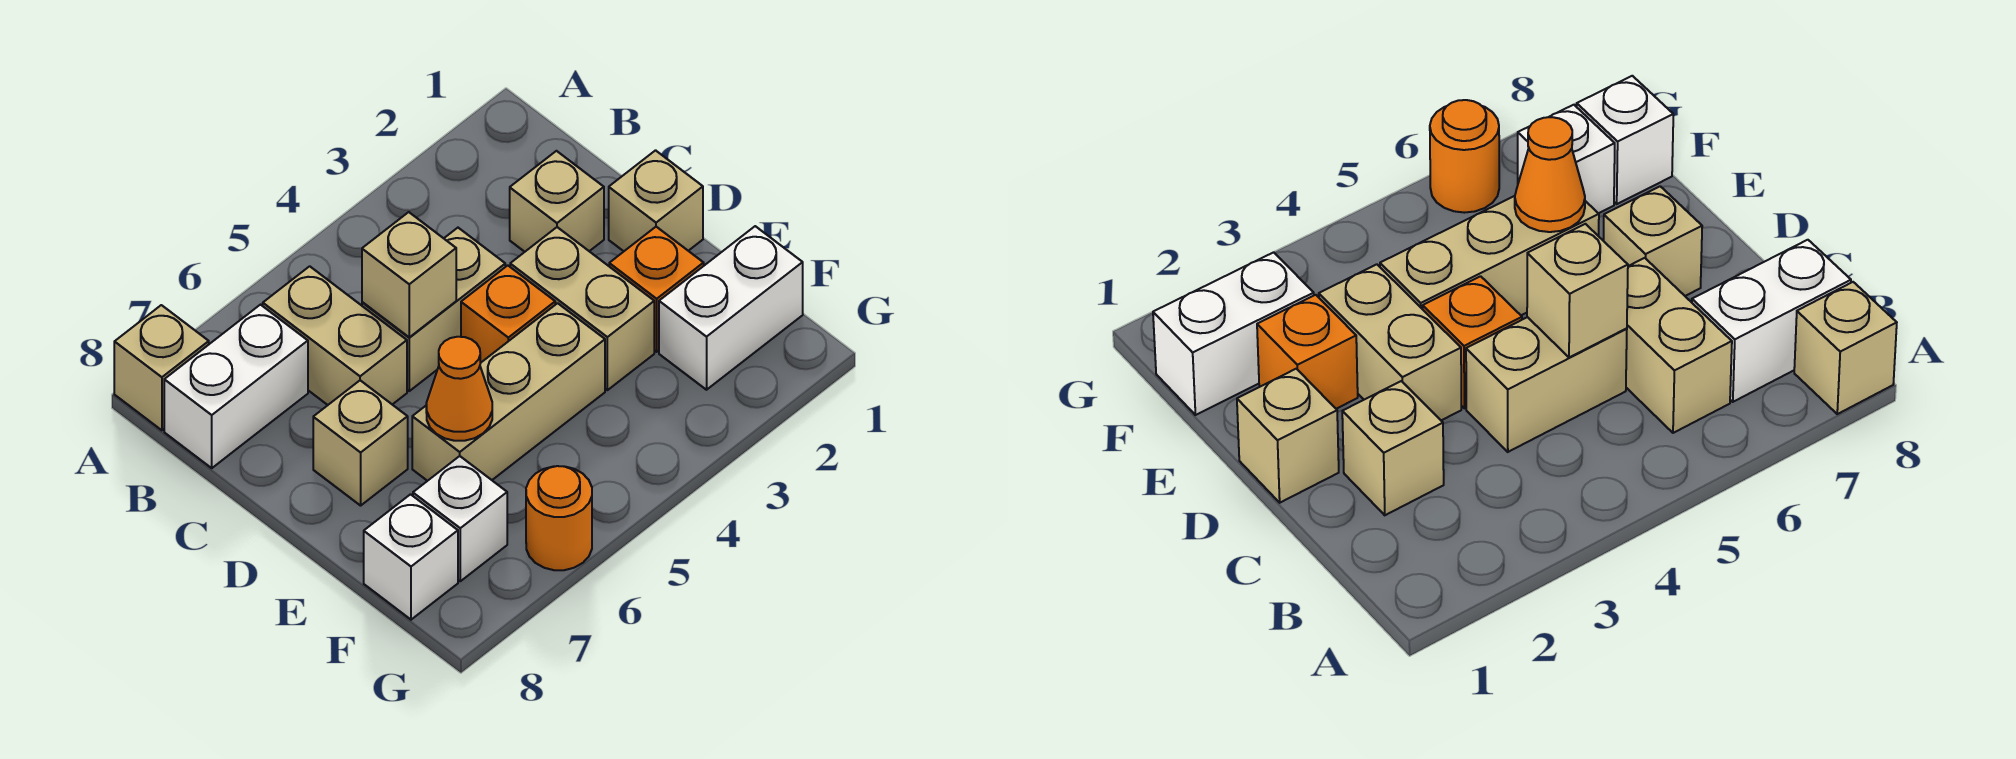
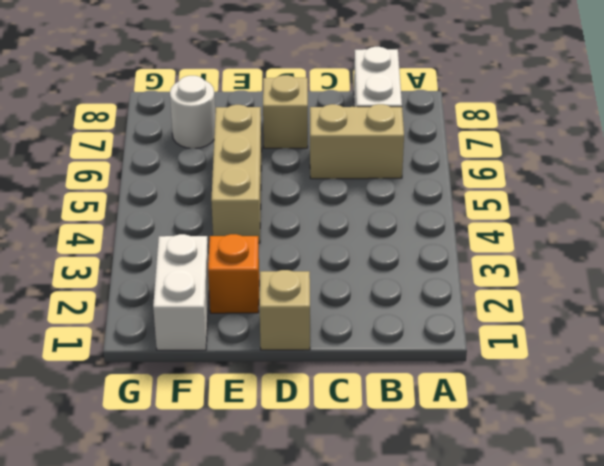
white round brick F7 level 1 -> white brick F7 level 1
none -> tan brick A8 level 1
none -> tan brick C2 level 1
none -> tan brick C4:C5 level 1

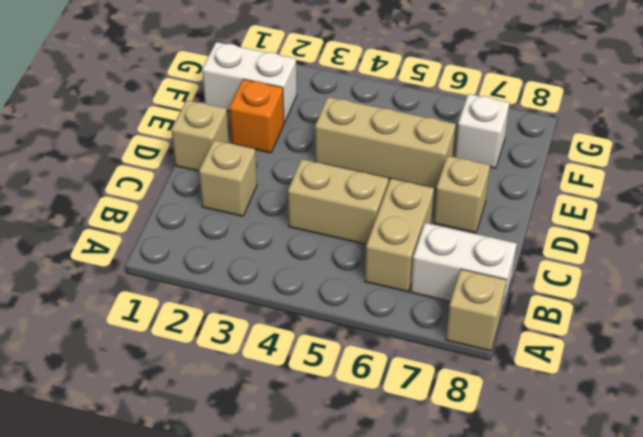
none -> tan brick D3:E3 level 1
none -> orange brick D4 level 1
none -> white brick F8 level 1

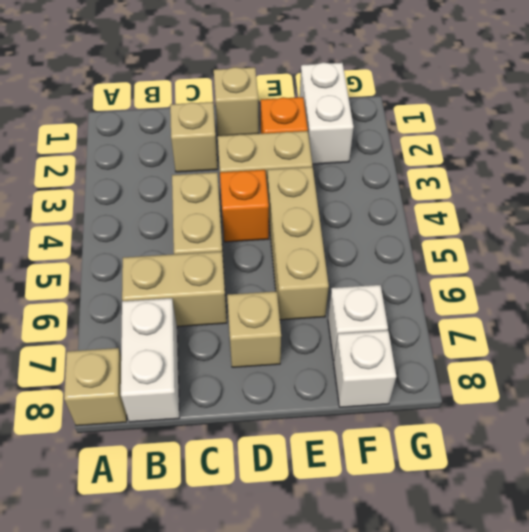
none -> orange round brick G6 level 1
none -> tan brick C5 level 2
none -> orange cone E6 level 2

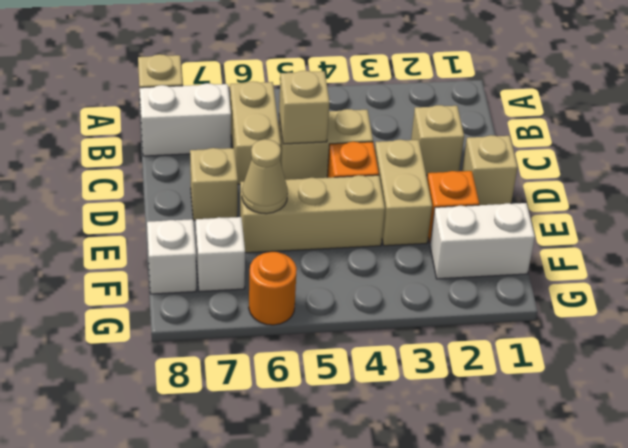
tan cone E6 level 2 -> orange cone E6 level 2

